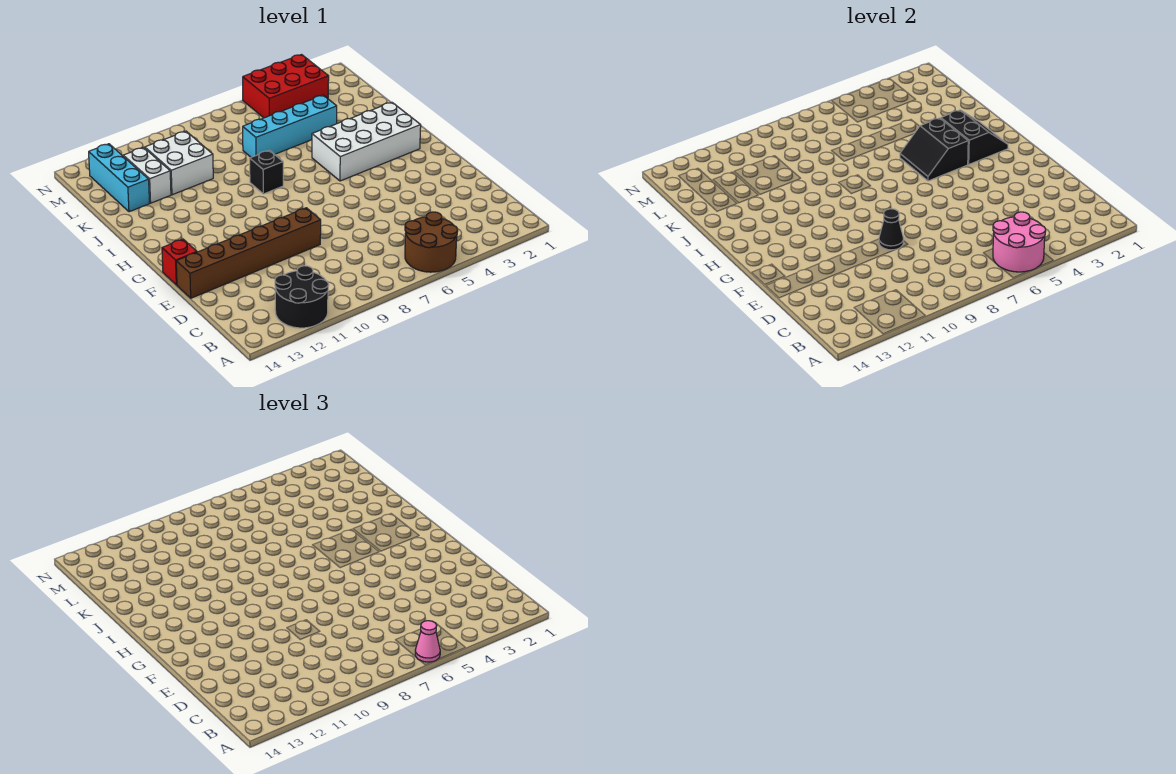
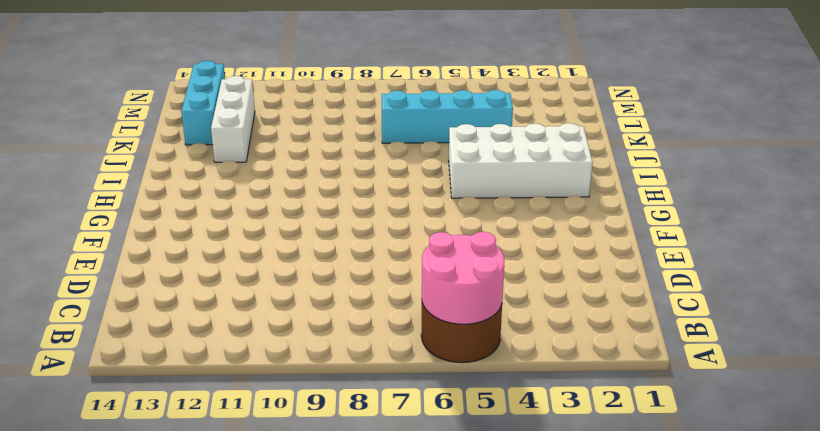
white brick J12:L12 level 1 -> white brick K12:L12 level 1
none -> black round brick A11:B12 level 1
none -> brown brick E9:E14 level 1
none -> red brick F14 level 1

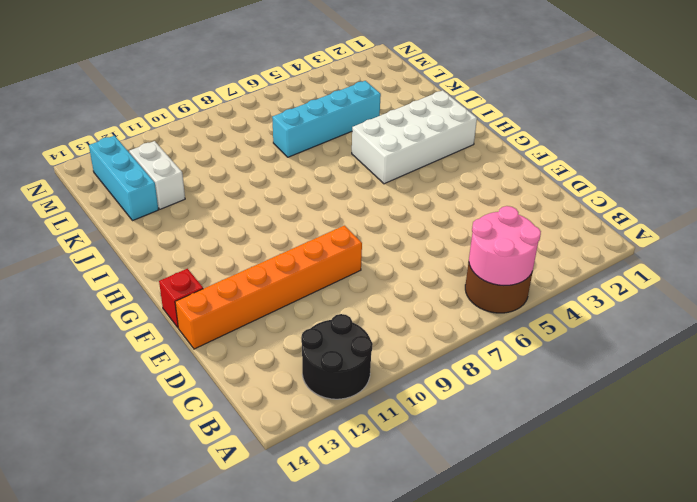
orange brick E9:E14 level 1 -> brown brick E9:E14 level 1
none -> black brick I8 level 1
none -> white brick K10:L11 level 1
none -> red brick M3:N5 level 1

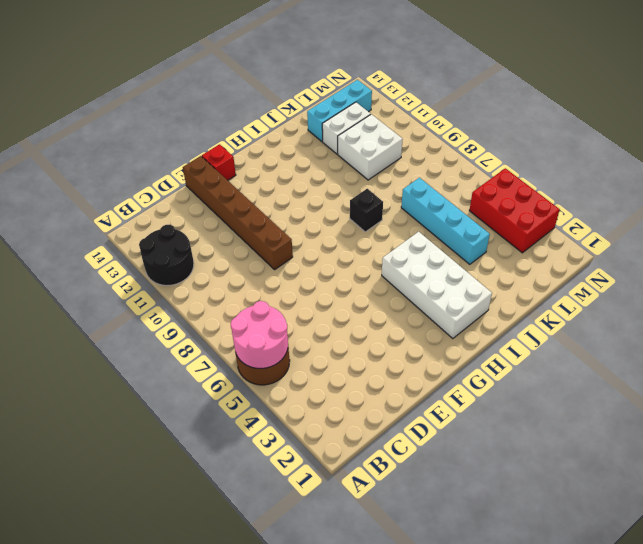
none -> black cone E9 level 2
none -> black slope H2:I3 level 2 top 3
none -> black slope H4:I5 level 2 top 4

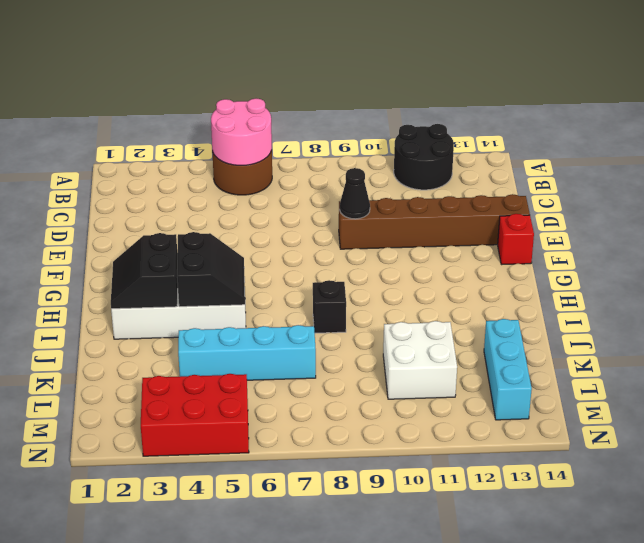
none -> white brick K12:L12 level 1
none -> pink cone A6 level 3

